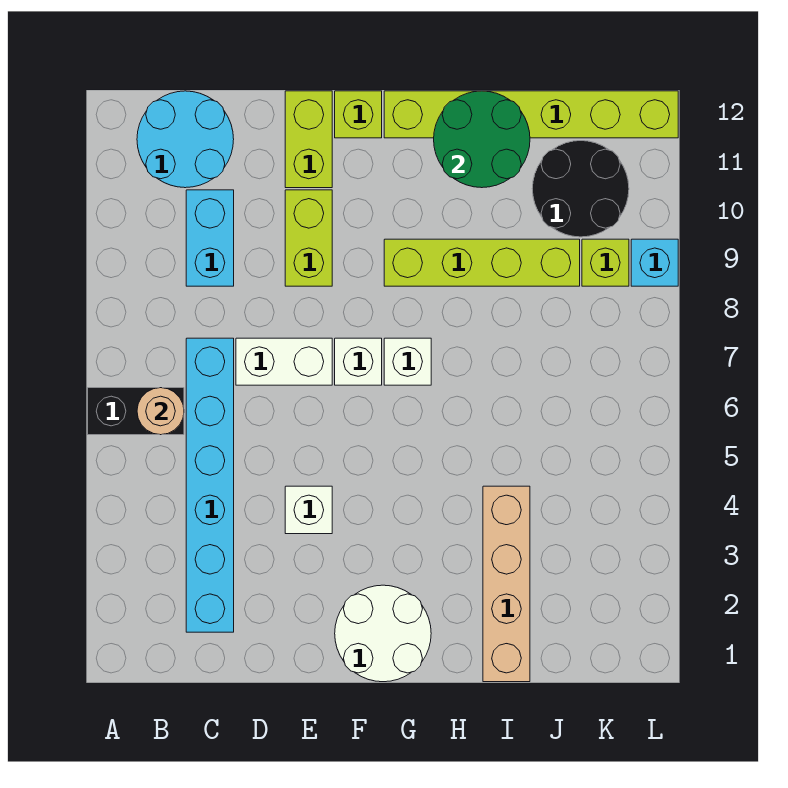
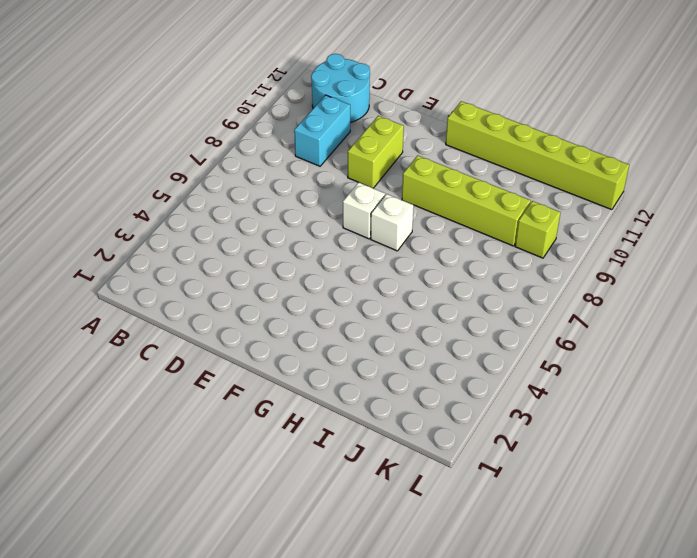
none -> black brick A6:B6 level 1
none -> cyan brick C2:C7 level 1
none -> white brick D7:E7 level 1

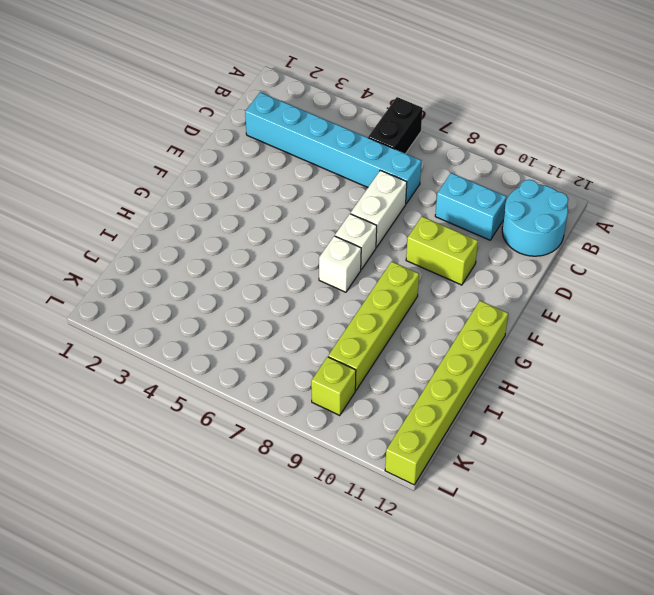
none -> white brick E4 level 1
none -> lime brick E11:E12 level 1
none -> white round brick F1:G2 level 1

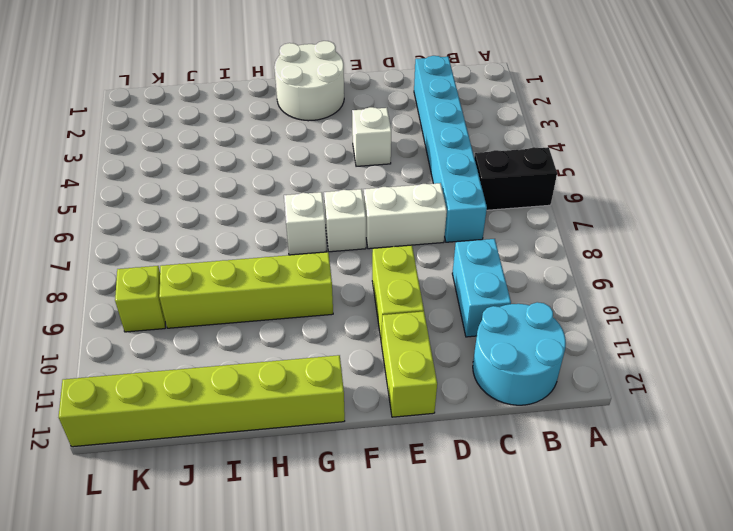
none -> lime brick F12 level 1
none -> tan brick I1:I4 level 1
none -> black round brick J10:K11 level 1

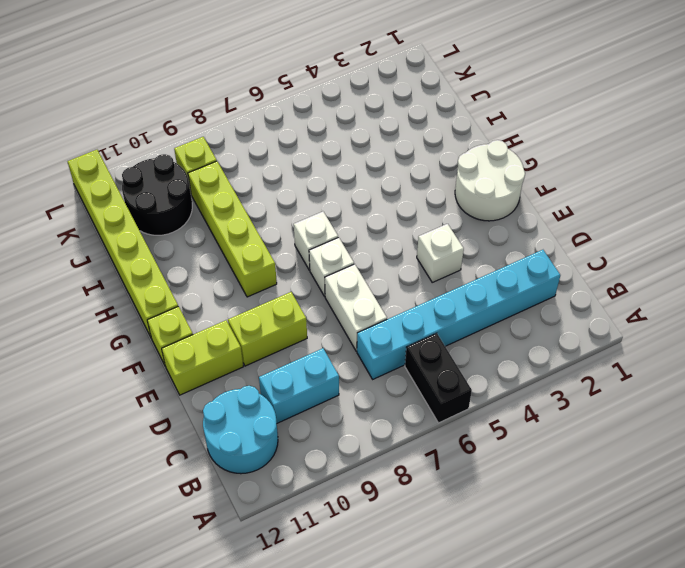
none -> tan brick I1:I4 level 1
none -> cyan brick L9 level 1
none -> tan round brick B6 level 2

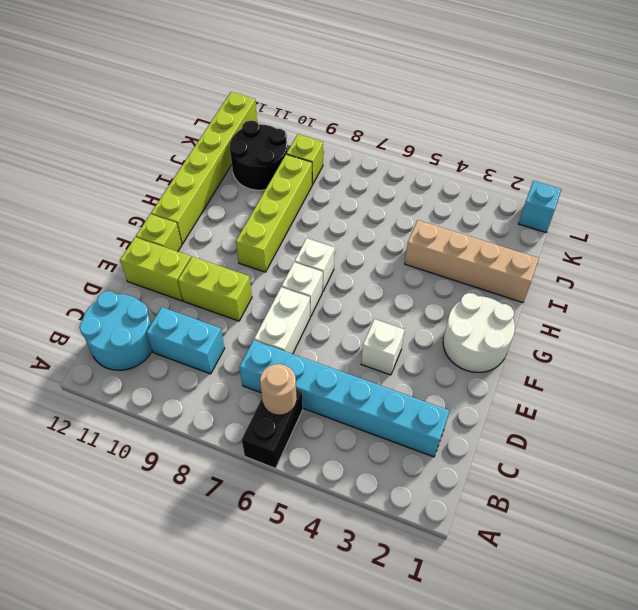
cyan brick L1 level 1 -> cyan brick L9 level 1
none -> green round brick H11:I12 level 2

